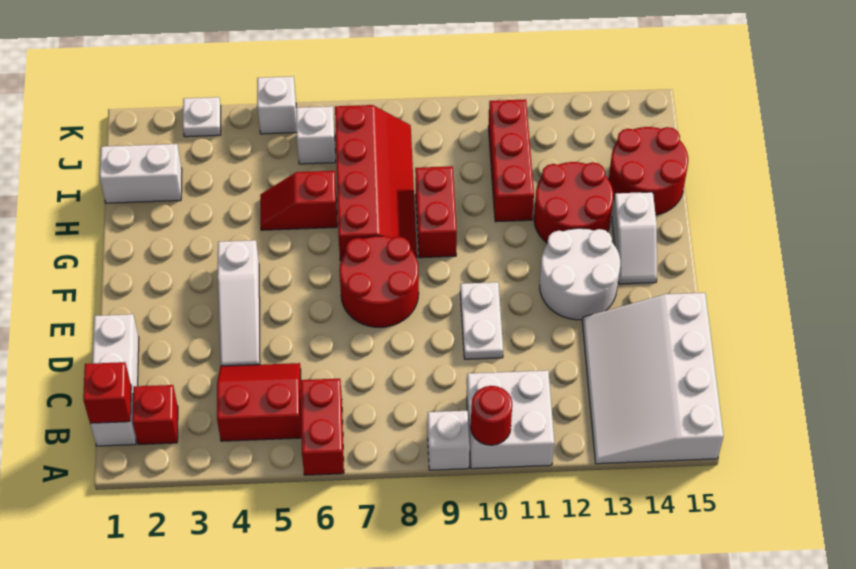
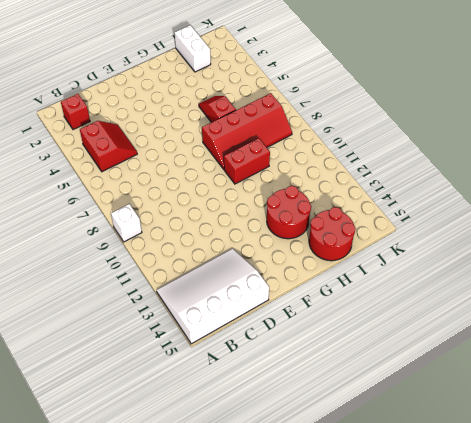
none -> red brick A6:B6 level 1
none -> white brick A10:B11 level 1
none -> white brick B1:D1 level 1

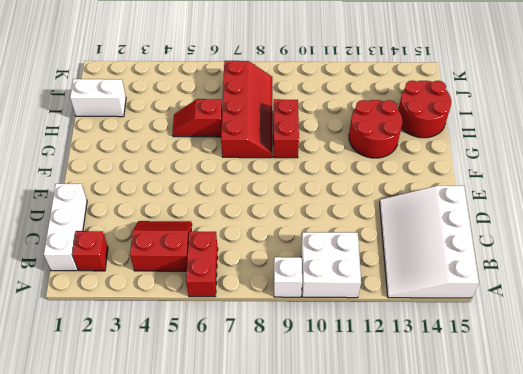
none -> white slope D4:F4 level 1 top F
none -> white plate D10:E10 level 1
none -> red round brick E7:F8 level 1

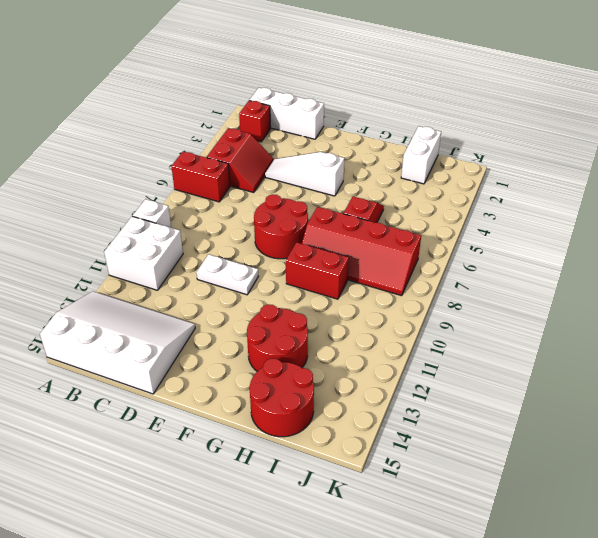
none -> white round brick E12:F13 level 1
none -> white slope F14:G14 level 1 top G
none -> red brick H11:J11 level 1

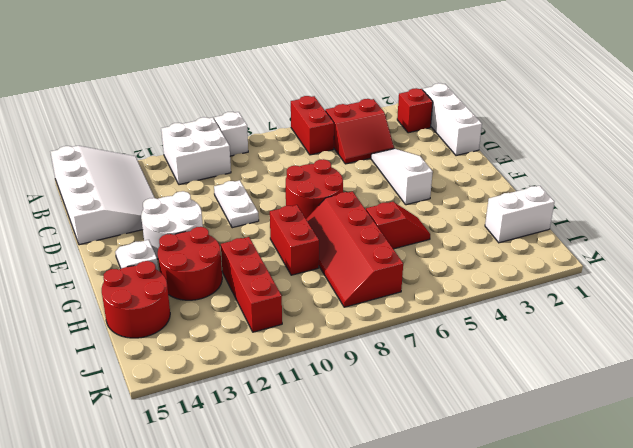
none -> white brick J6 level 1
none -> white plate K3 level 1
none -> white brick K5 level 1

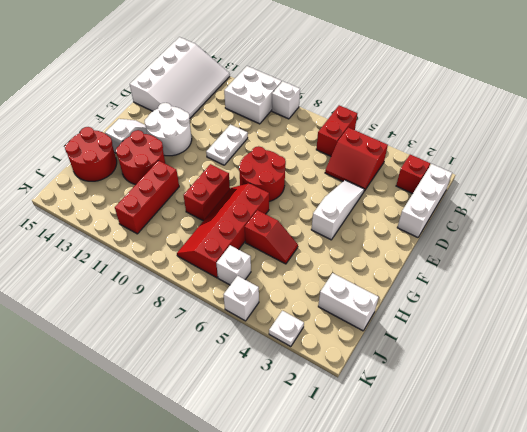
none -> red round brick A10 level 2
none -> red brick B1 level 2

